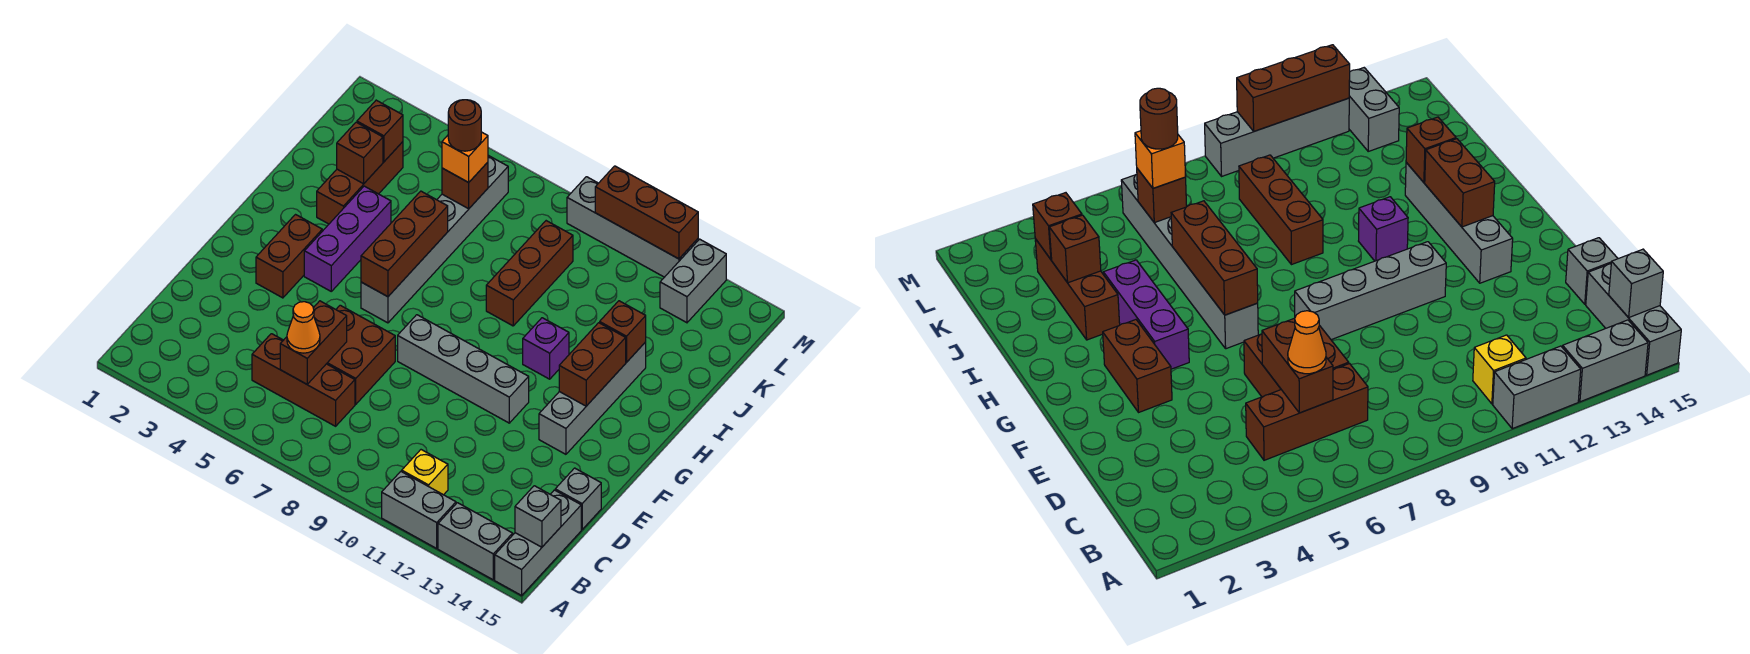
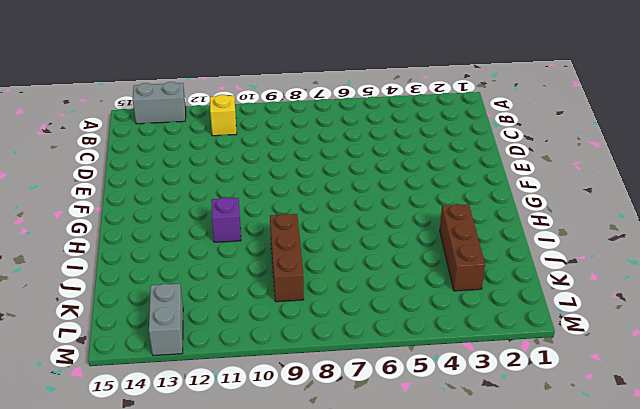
none -> grey brick A11:A12 level 1
none -> grey brick A15:C15 level 1
none -> brown brick C5:C7 level 1

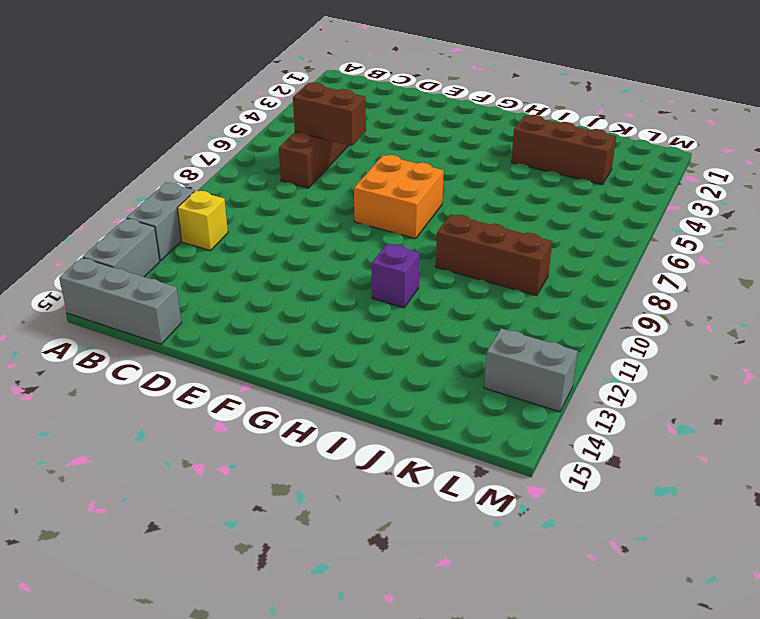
orange brick F7:G8 level 1 -> grey brick F8:F11 level 1
none -> brown brick D6:E7 level 1
none -> grey brick D15 level 1
none -> brown brick F3:G3 level 1

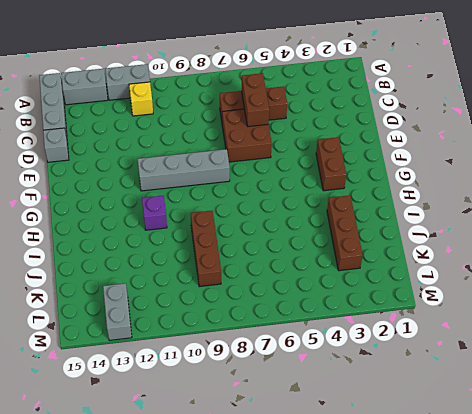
none -> grey brick F13:I13 level 1
none -> purple brick G4:I4 level 1
none -> grey brick G6:L6 level 1

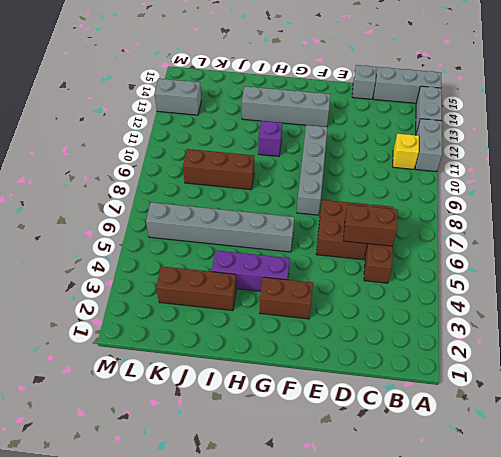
none -> grey brick M9:M12 level 1
none -> grey brick B15 level 2
none -> brown brick G6:I6 level 2

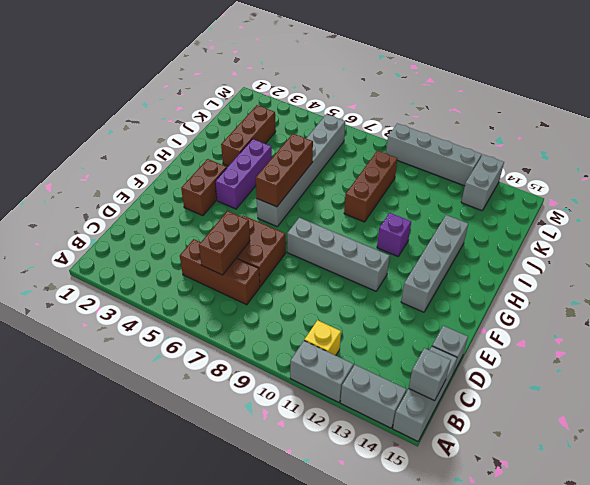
none -> brown brick G13:H13 level 2
none -> brown brick I13 level 2
none -> brown brick J3 level 2

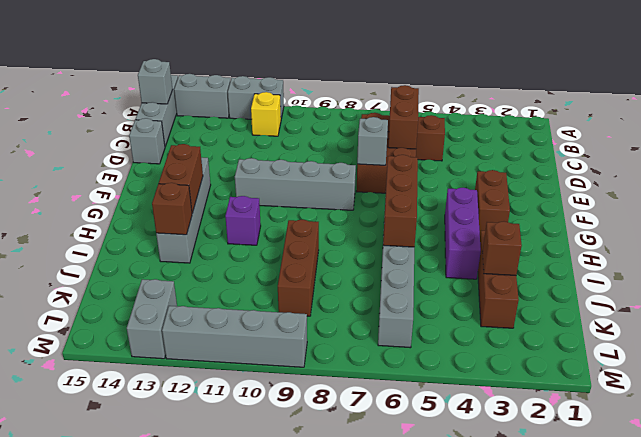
grey brick E7 level 2 -> none
none -> brown brick K3 level 2
none -> brown brick K6 level 2
none -> brown brick M10:M12 level 2

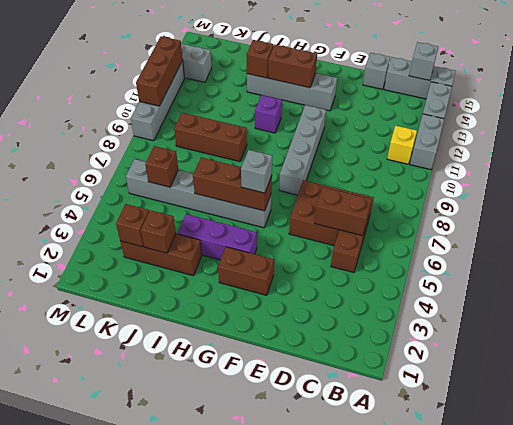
grey brick G6 level 3 -> none
none -> orange cone C6 level 3
none -> orange brick K6 level 3
none -> brown round brick K6 level 4

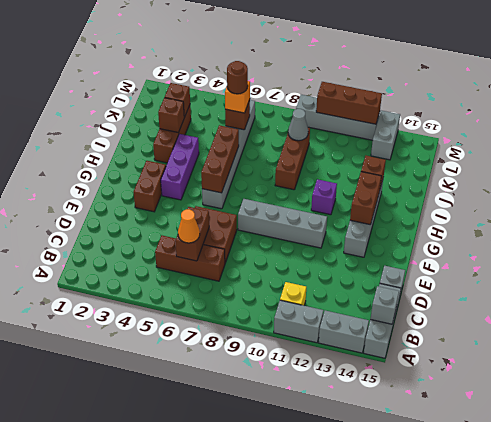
grey cone K9 level 2 -> none

